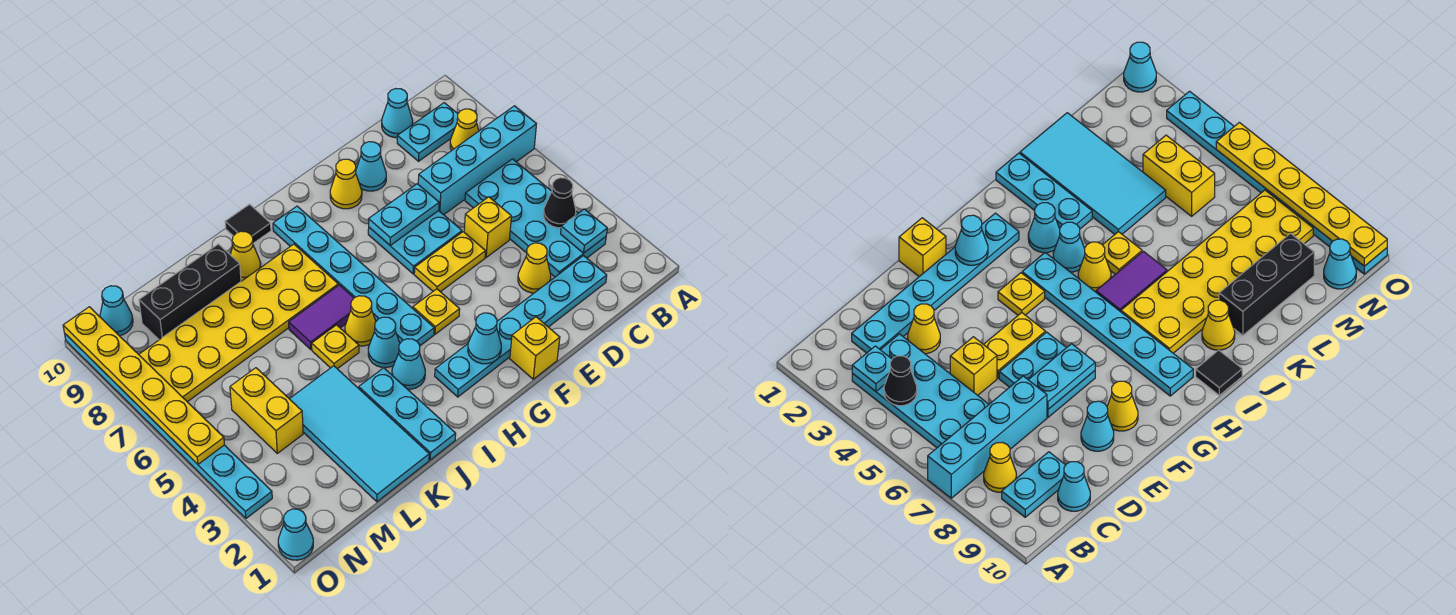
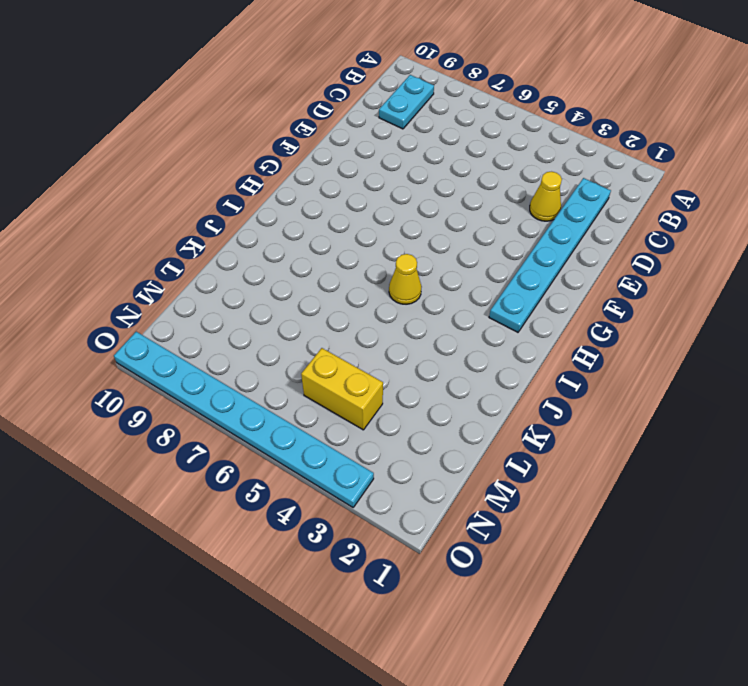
none -> cyan brick A7:D7 level 1
none -> cyan plate B3:C6 level 1
none -> yellow cone B8 level 1
none -> cyan cone C10 level 1

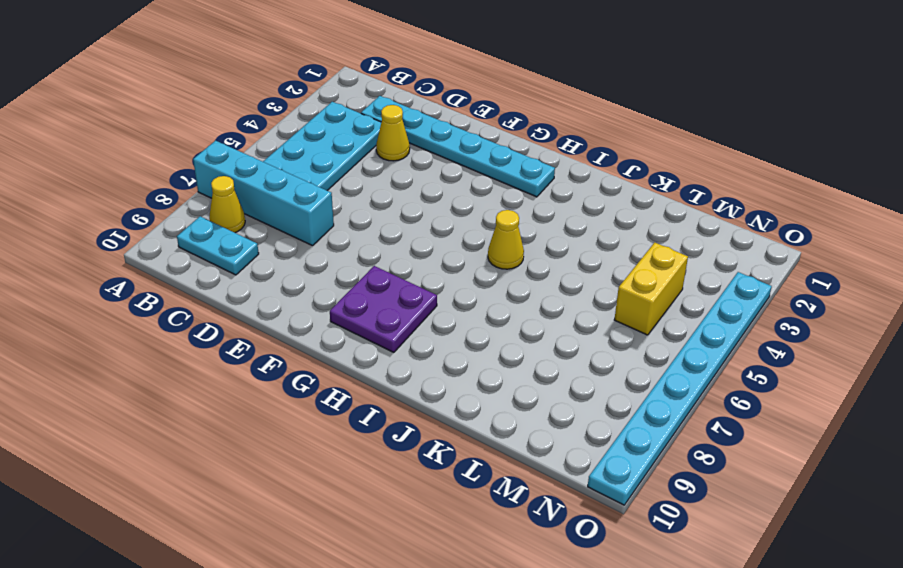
purple plate G8:H9 level 1 -> cyan plate H4:H9 level 1
none -> cyan cone C10 level 1
none -> yellow brick D5 level 1
none -> yellow plate E5:F5 level 1
none -> cyan plate E6:F7 level 1

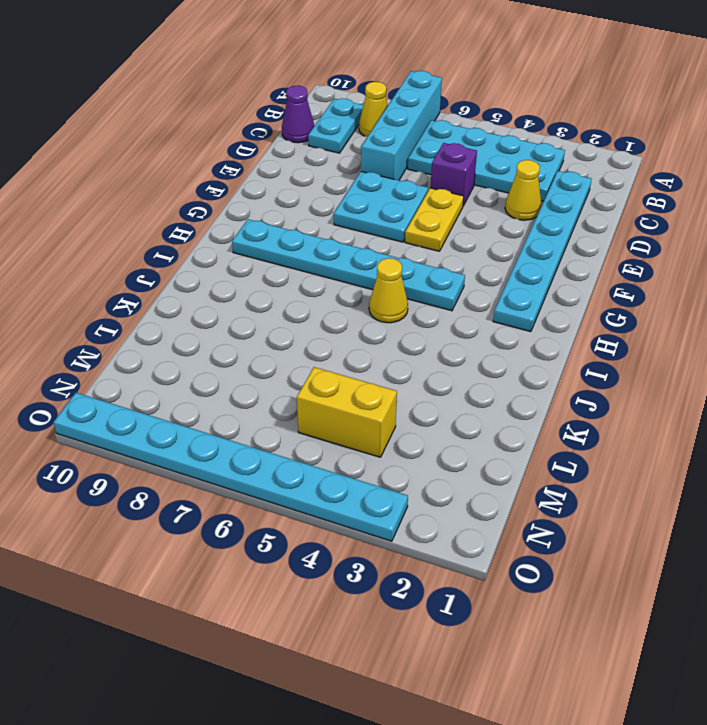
purple cone C10 level 1 -> cyan cone C10 level 1
purple brick D5 level 1 -> yellow brick D5 level 1
none -> cyan cone E9 level 1
none -> yellow brick F1 level 1
none -> yellow cone F9 level 1
none -> yellow plate G4 level 1

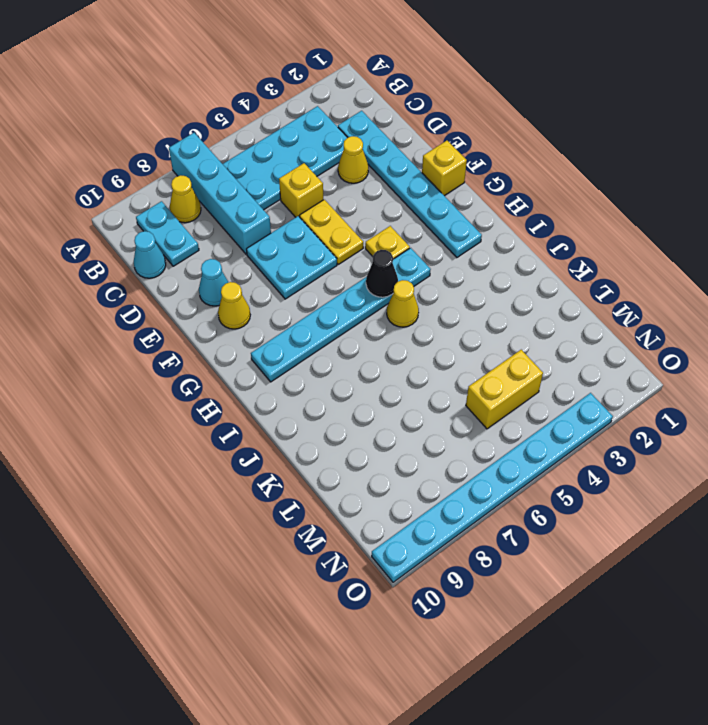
black cone H5 level 2 -> black cone B4 level 2
none -> cyan cone I3 level 1
none -> cyan cone I4 level 1
none -> purple tile I6:J6 level 1
none -> yellow plate I7:N8 level 1

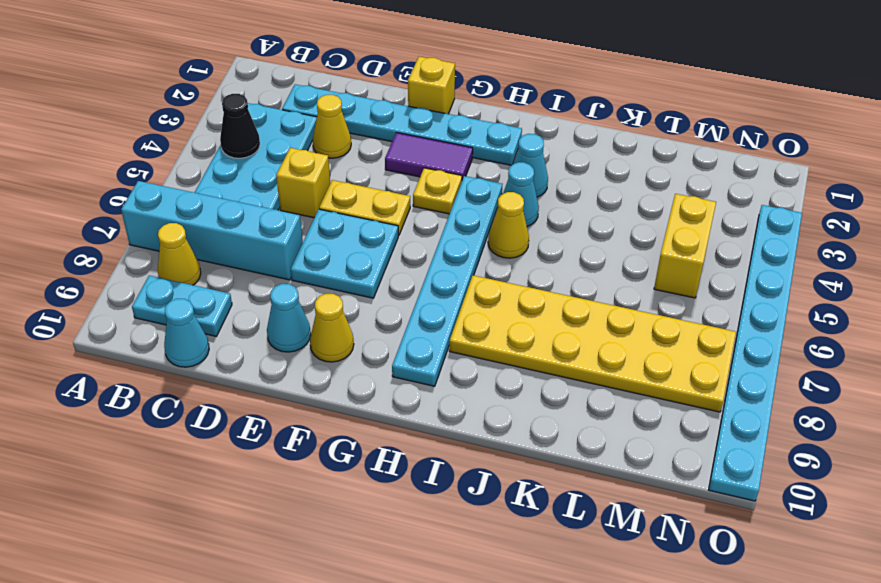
purple tile F3:G3 level 1 -> purple tile I6:J6 level 1
none -> black tile I10 level 1
none -> cyan plate J1:J3 level 1
none -> yellow plate J5 level 1
none -> yellow cone J9 level 1

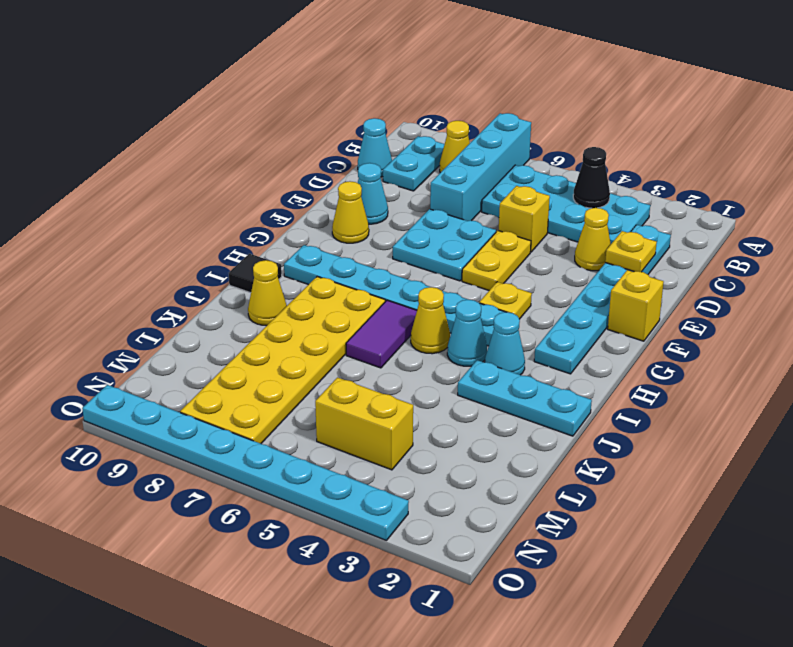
yellow plate D2 level 2 -> yellow plate J5 level 1
none -> cyan tile K1:L4 level 1
none -> black brick K9:M9 level 1
none -> cyan cone N10 level 1
none -> cyan cone O1 level 1

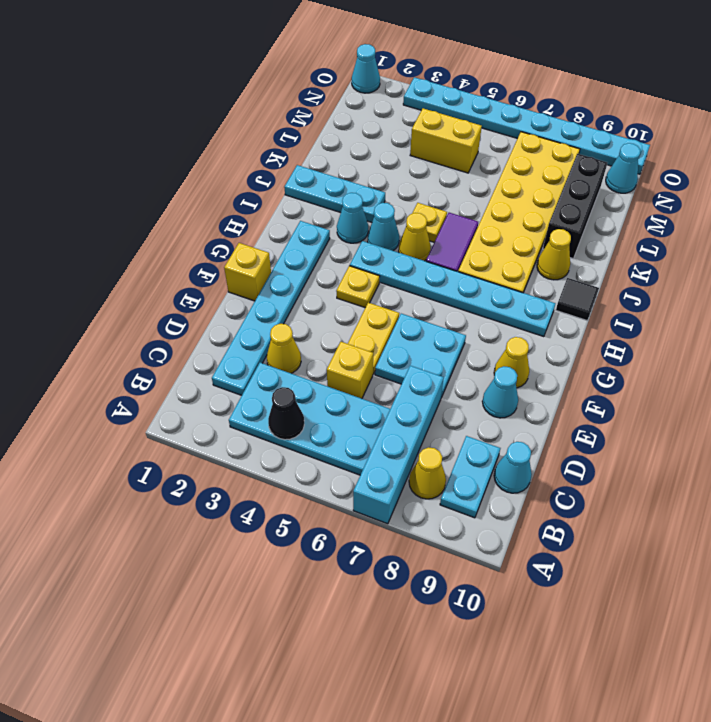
none -> cyan tile K1:L4 level 1
none -> cyan plate B3 level 2
none -> cyan plate E7:F7 level 2
none -> cyan cone G2 level 2

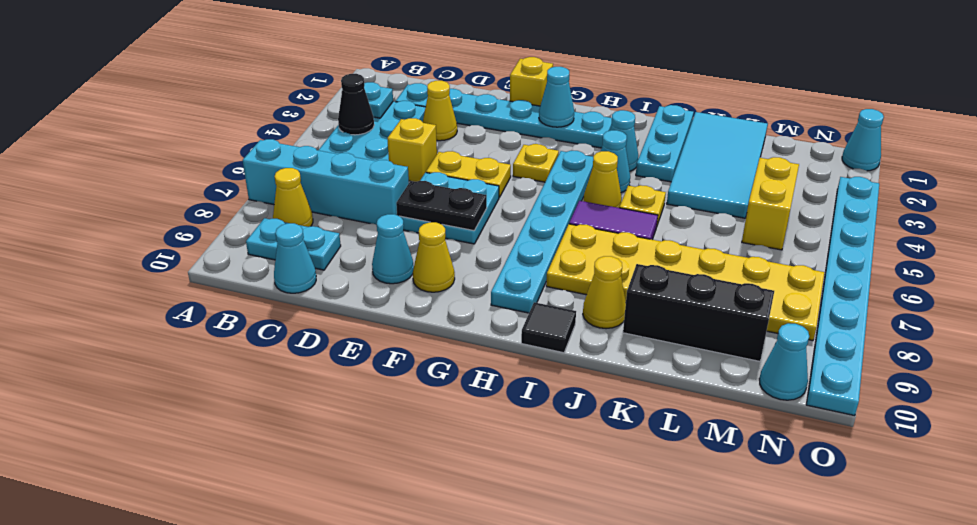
black plate E7:F7 level 2 -> cyan plate E7:F7 level 2
none -> yellow plate O5:O10 level 2

